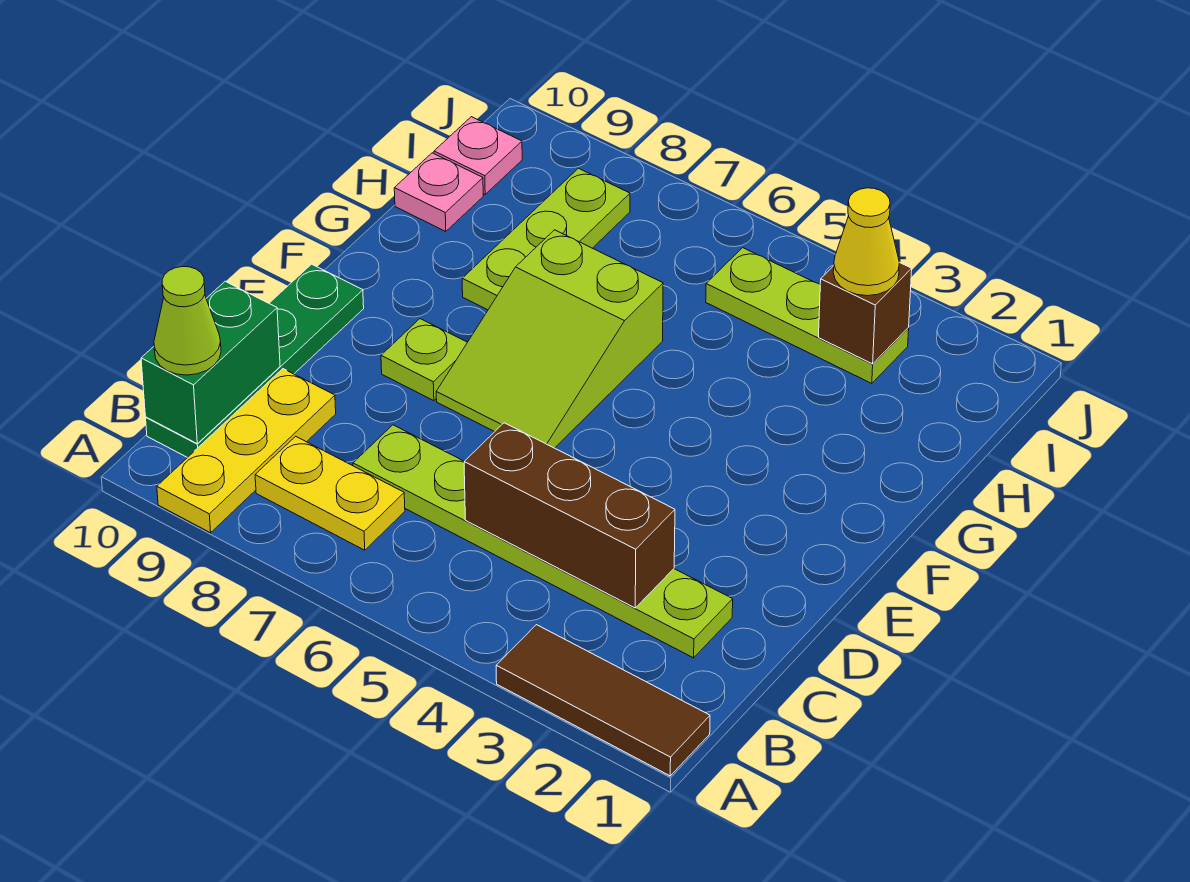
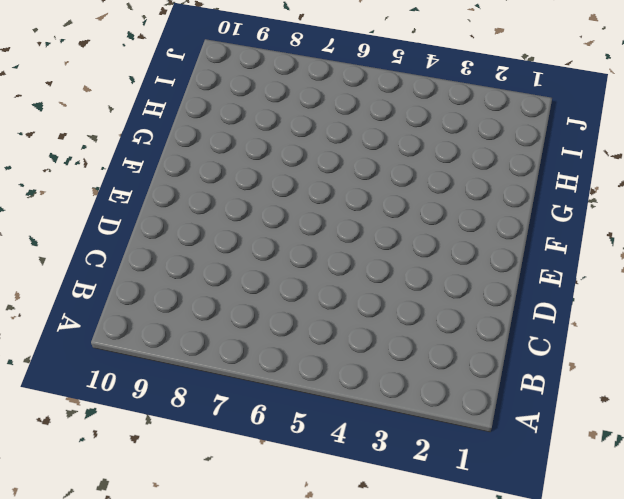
none -> brown tile A1:A3 level 1
none -> yellow plate A9:C9 level 1
none -> yellow plate B7:B8 level 1

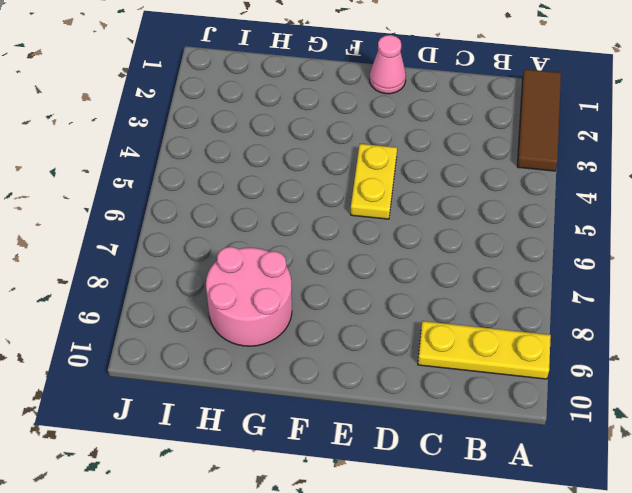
pink cone E1 level 1 -> none
yellow plate E4:E5 level 1 -> yellow plate B7:B8 level 1
pink round brick G8:H9 level 1 -> lime plate G8:I8 level 1
none -> green plate B10:E10 level 1
none -> lime plate C2:C7 level 1
none -> lime slope E6:G7 level 1 top G

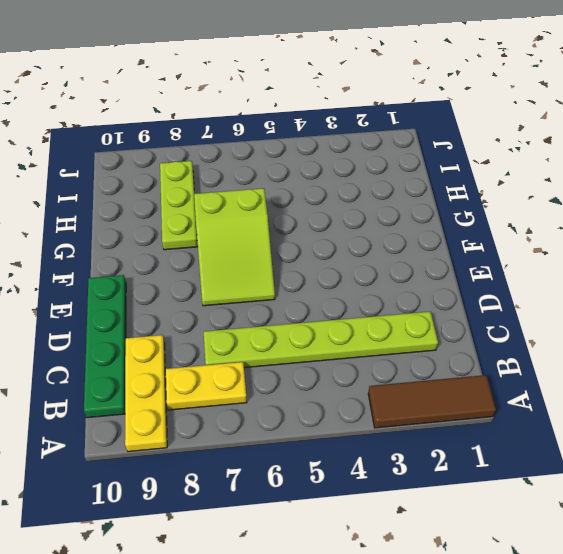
none -> lime plate E8 level 1
none -> pink plate H10 level 1
none -> lime plate I3:I5 level 1

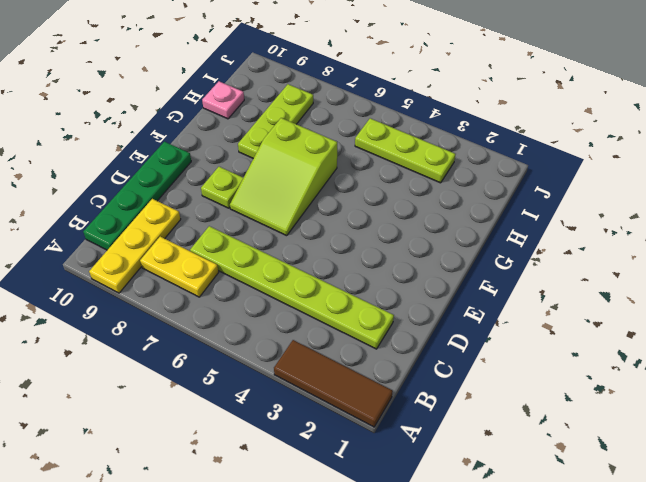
none -> pink plate I10 level 1
none -> green brick B10:C10 level 2
none -> brown brick C3:C5 level 2

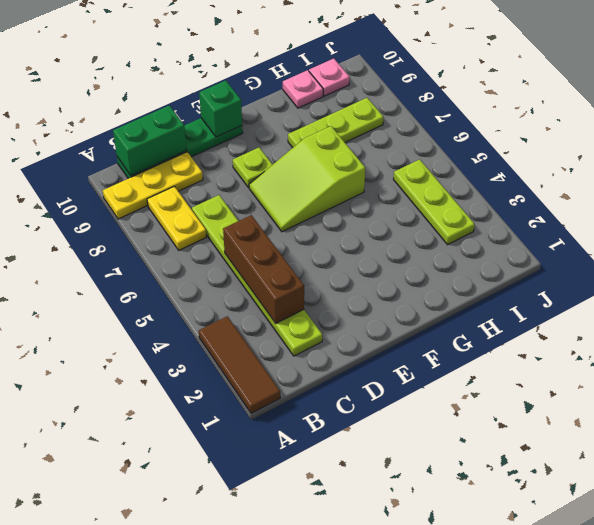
green brick E10 level 2 -> none
none -> brown brick I3 level 2
none -> lime cone B10 level 3
none -> yellow cone I3 level 3

